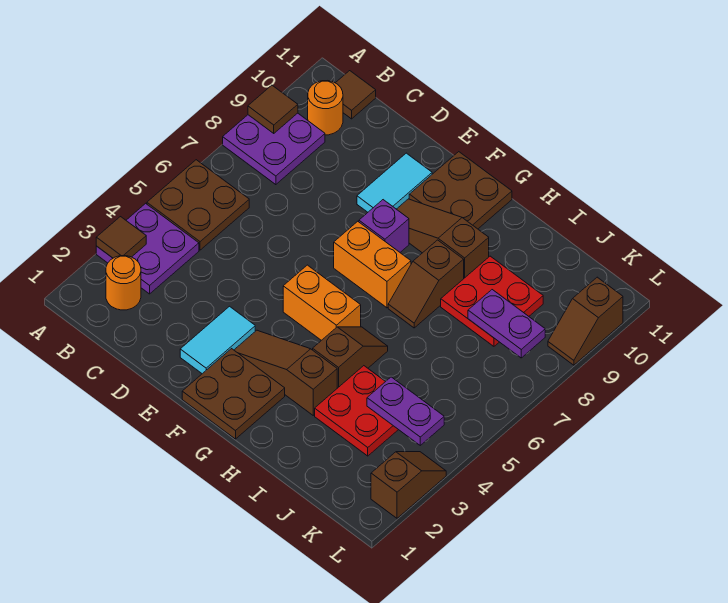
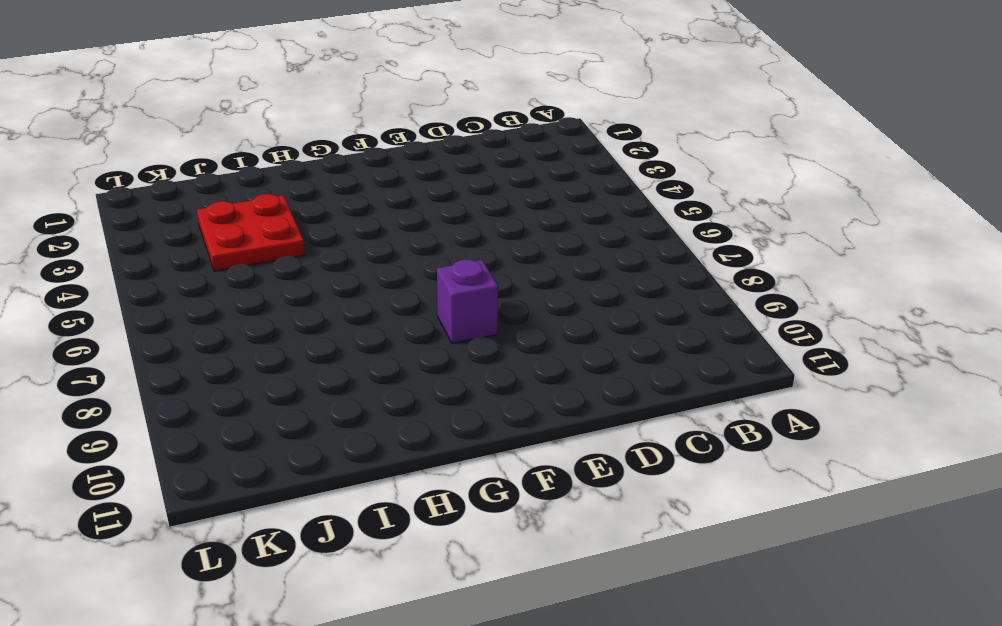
none -> purple plate A3:B4 level 1
none -> brown plate A5:B6 level 1
none -> purple plate A8:B9 level 1

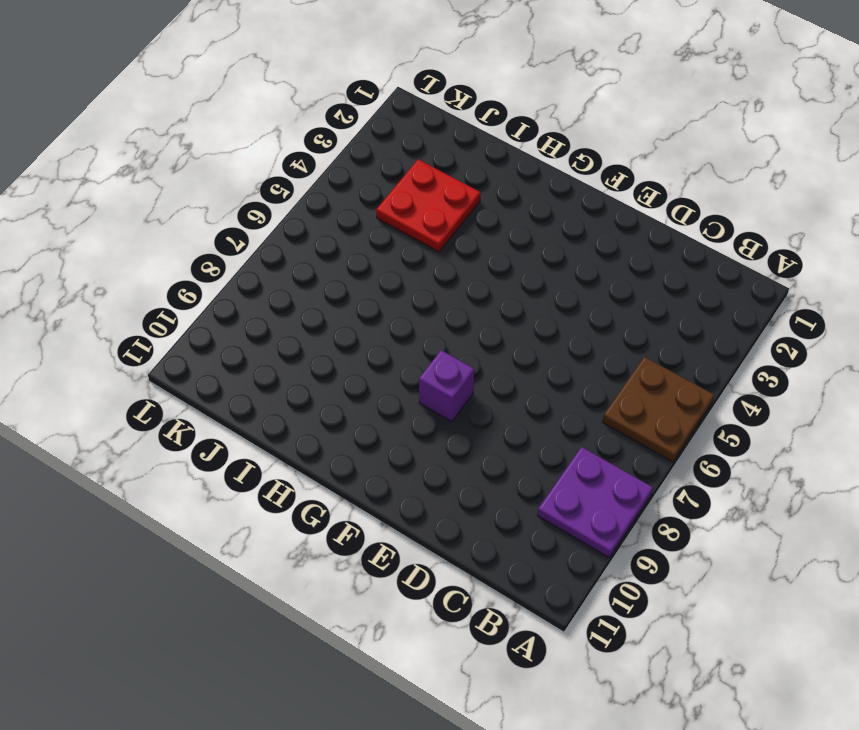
none -> purple plate A3:B4 level 1
none -> orange round brick B2 level 1
none -> orange round brick B10 level 1

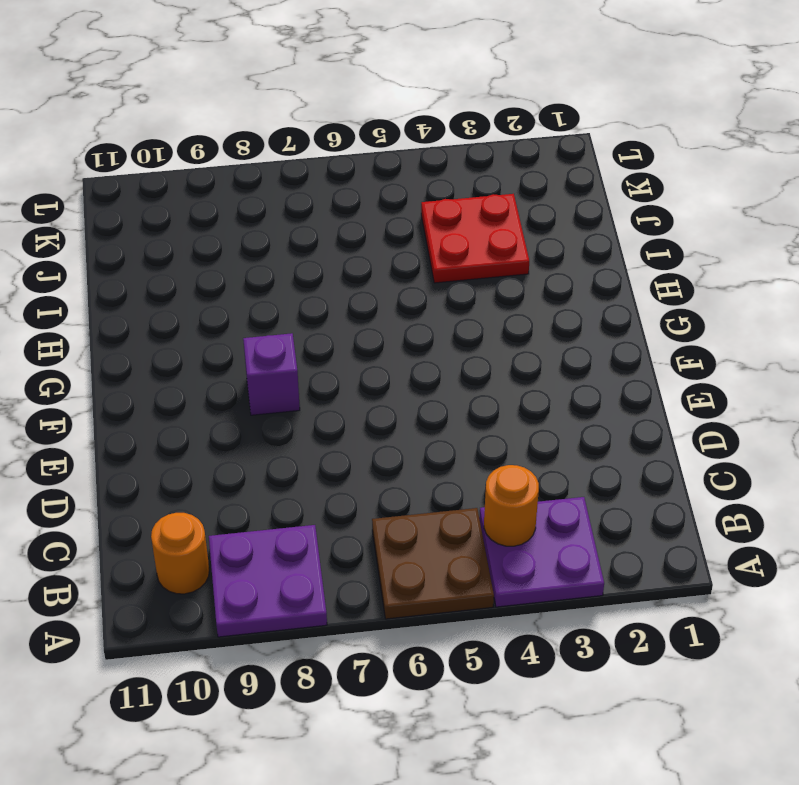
orange round brick B4 level 2 -> orange round brick B2 level 1
none -> brown tile B11 level 1
none -> cyan tile E2:E3 level 1
none -> cyan tile E9:E10 level 1

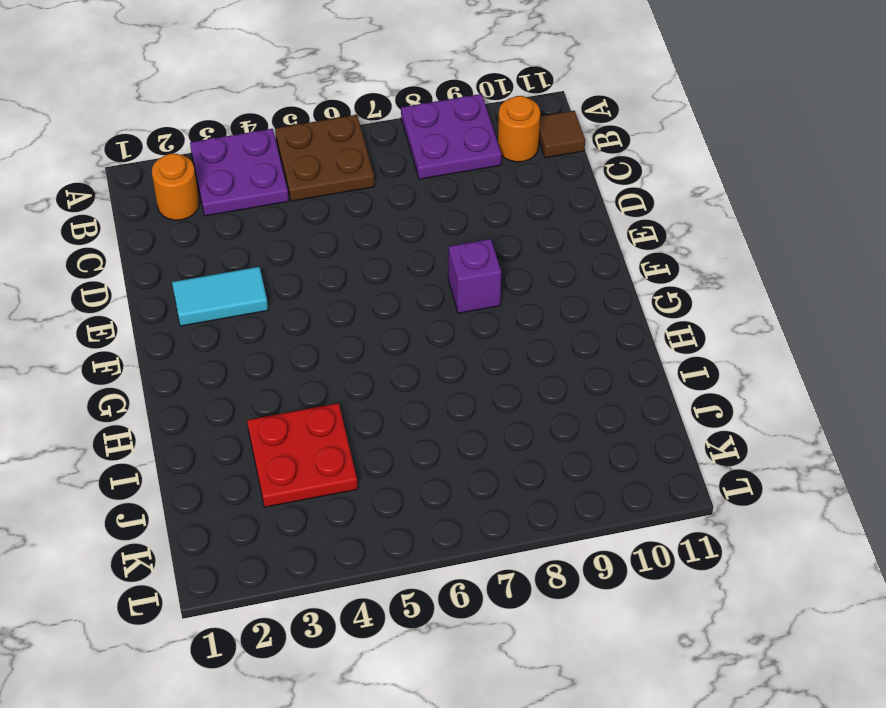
none -> cyan tile E9:E10 level 1
none -> brown plate F1:G2 level 1
none -> brown slope F3:H3 level 1 top H

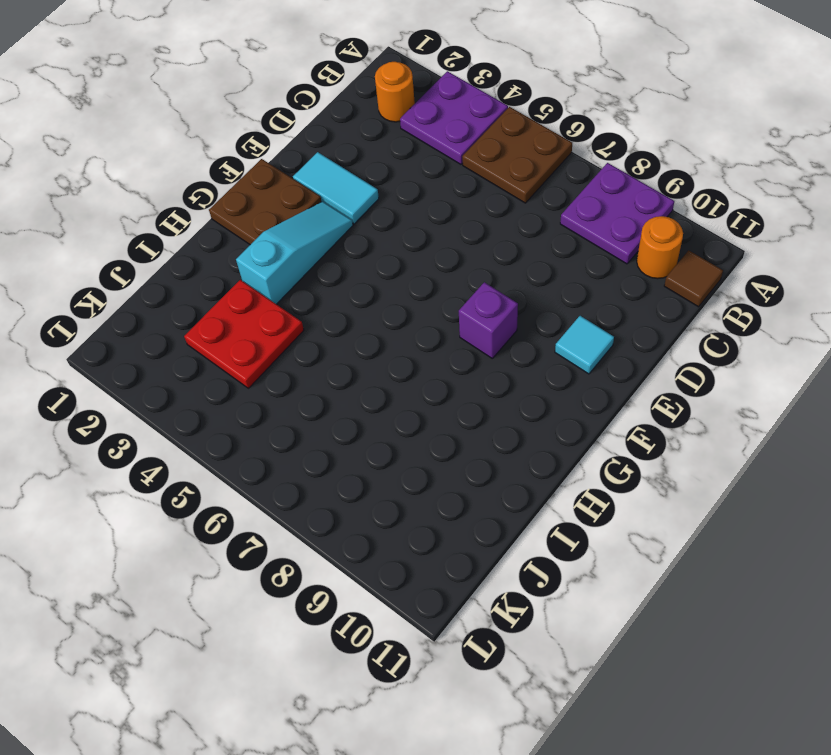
cyan tile E10 level 1 -> cyan tile E9:E10 level 1
cyan slope F3:H3 level 1 top H -> brown slope F3:H3 level 1 top H
none -> orange brick F5:G5 level 1
none -> orange brick F7:G7 level 1
none -> brown slope F9:H9 level 1 top H

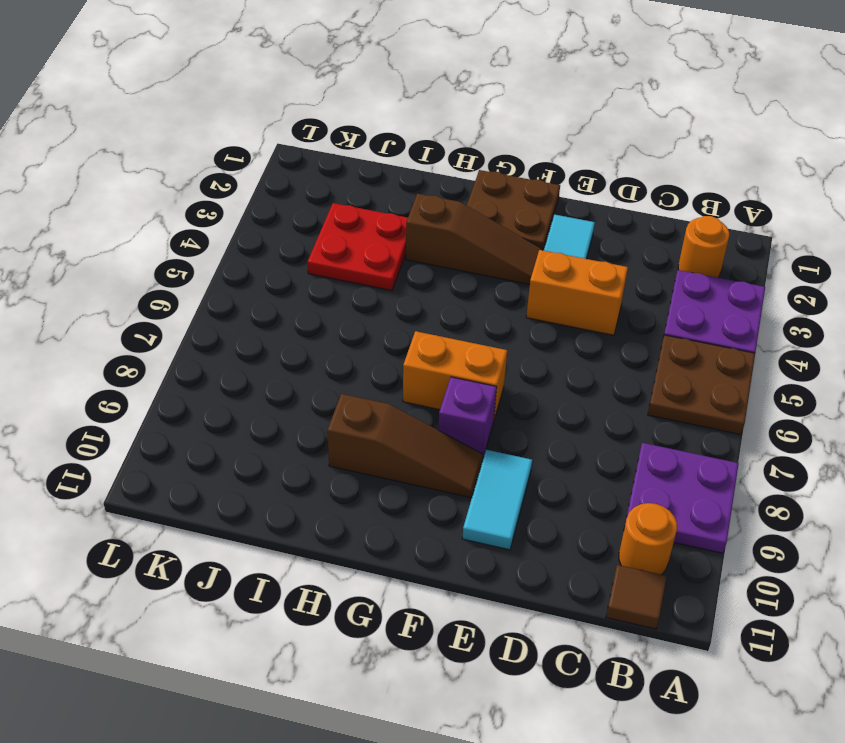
orange brick D4:E4 level 1 -> orange brick F5:G5 level 1
none -> brown plate F10:G11 level 1
none -> brown slope H4:H5 level 1 top 4
none -> brown slope H7:H8 level 1 top 8

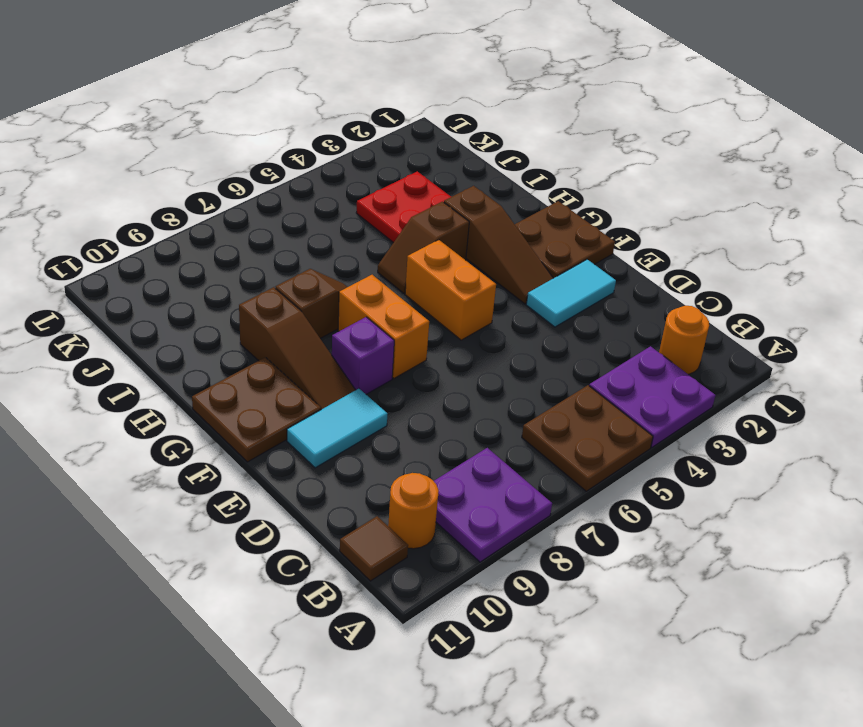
none -> red plate I8:J9 level 1
none -> brown slope L2:L3 level 1 top 2
none -> brown slope L9:L10 level 1 top 10

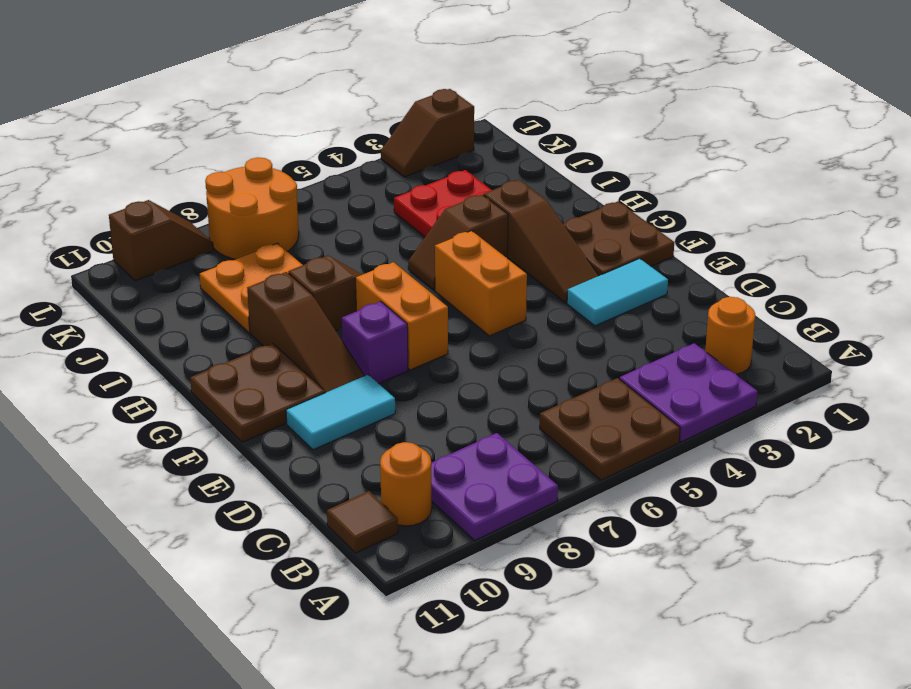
orange plate I8:J9 level 1 -> red plate I8:J9 level 1
orange round brick K7:L8 level 1 -> none
none -> brown tile A3 level 2
none -> brown tile A9 level 2
none -> purple plate J4:K4 level 2

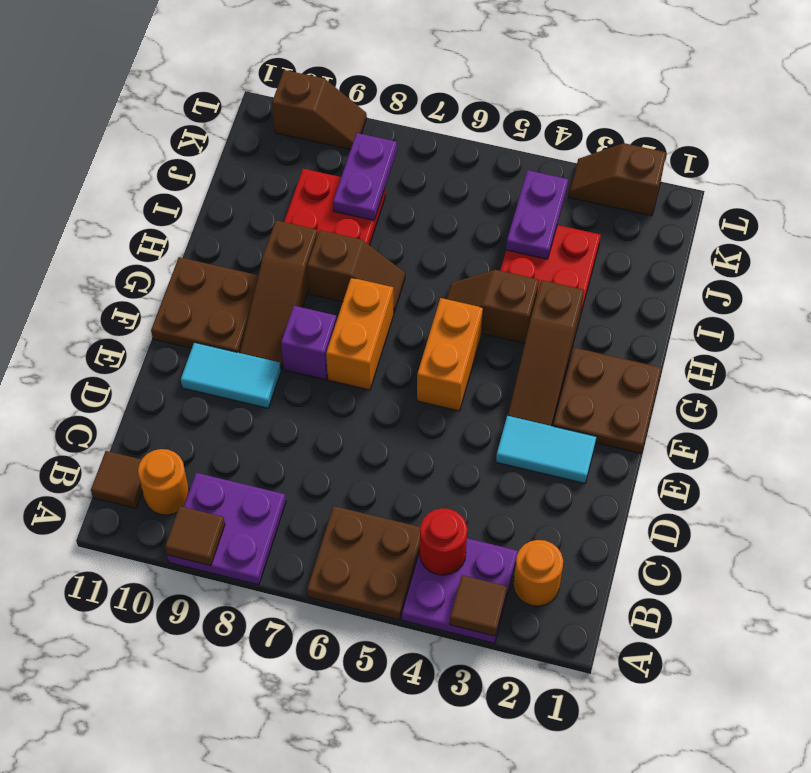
red round brick B4 level 2 -> none

